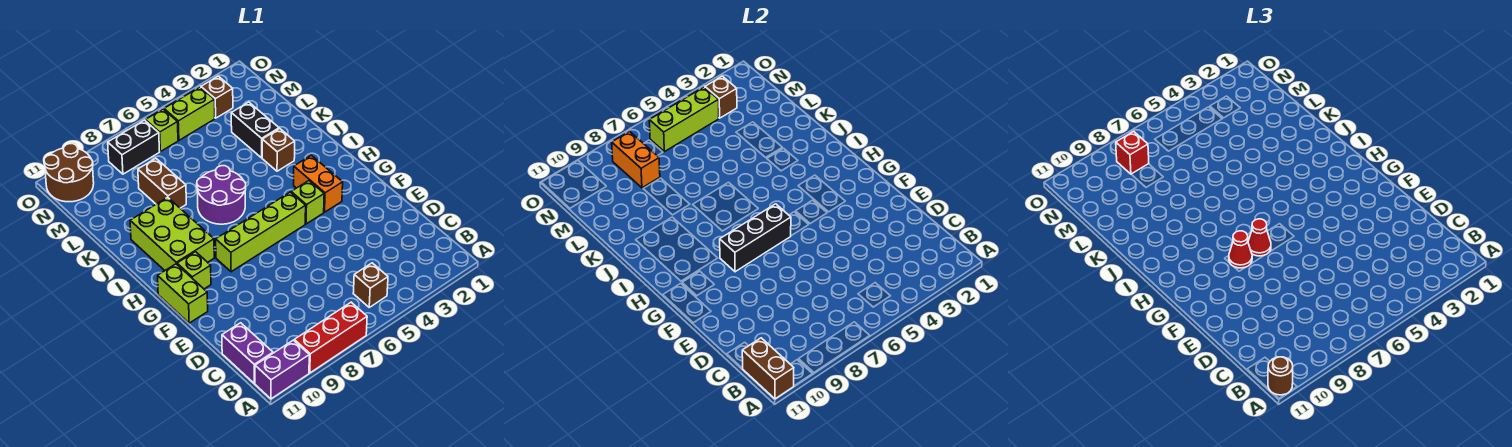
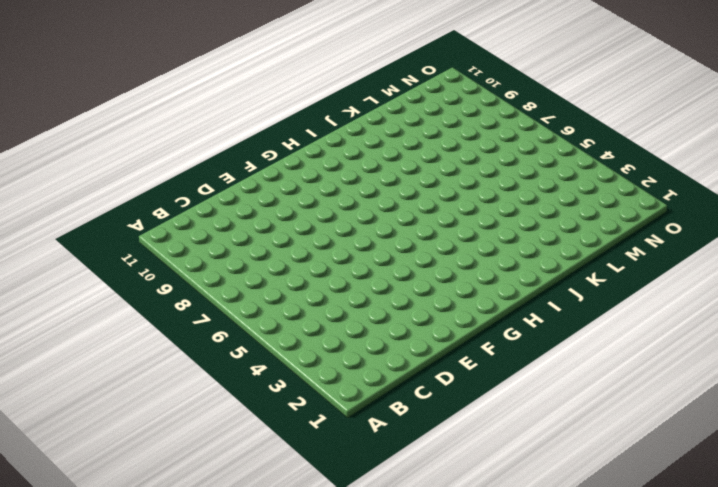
none -> red brick A7:A9 level 1
none -> purple brick A10:A11 level 1
none -> brown brick B5 level 1

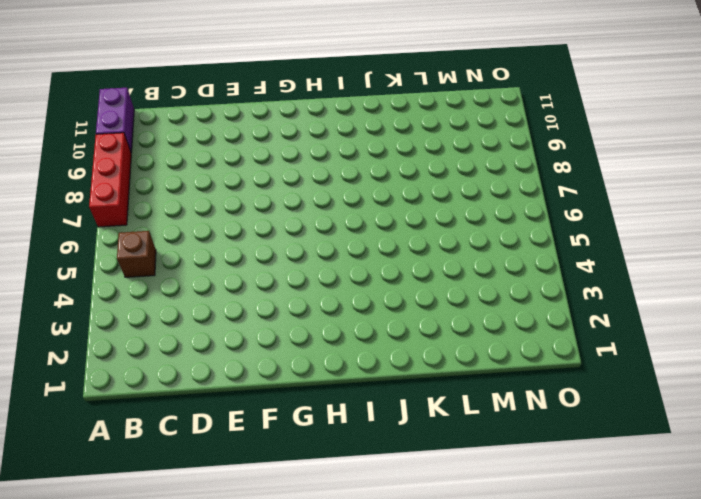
none -> purple brick B11:C11 level 1
none -> lime brick F11:G11 level 1
none -> orange brick G3:H3 level 1

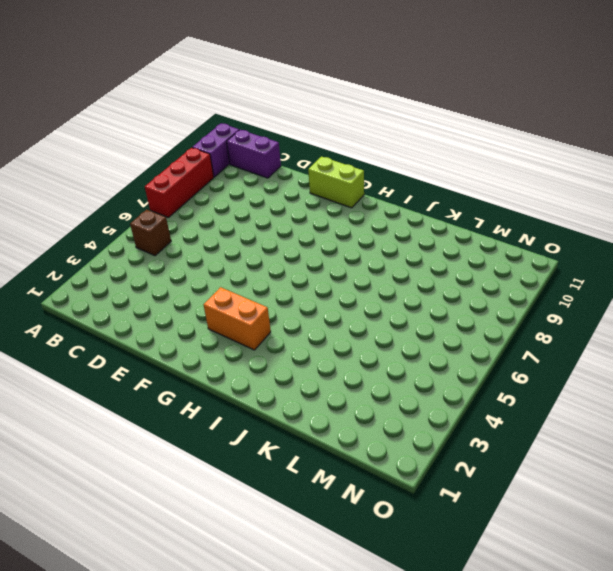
none -> lime brick G4 level 1
none -> lime brick G5:G8 level 1
none -> lime brick G10 level 1

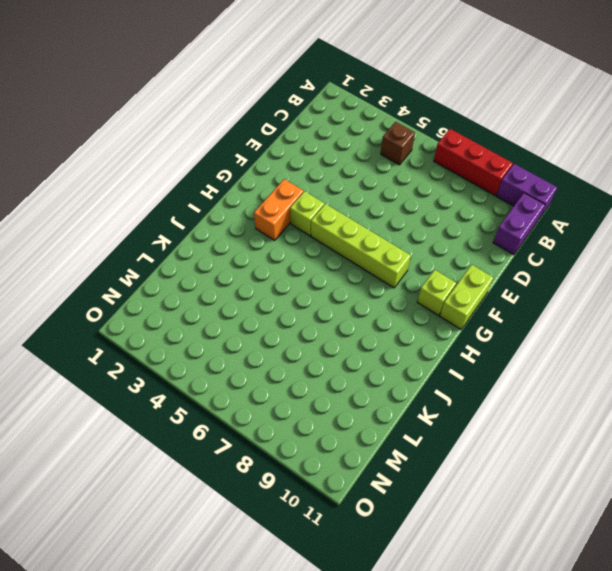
none -> lime brick H9:J10 level 1
none -> purple round brick I6:J7 level 1
none -> brown brick J3 level 1

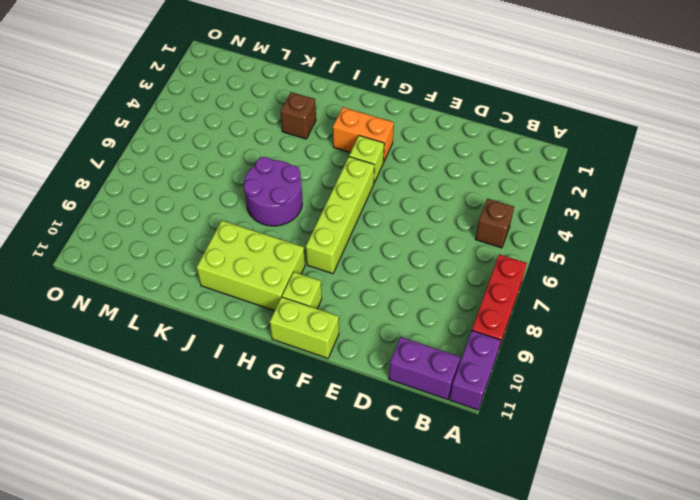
none -> black brick K3:L3 level 1
none -> brown brick K8:L8 level 1
none -> brown brick N3 level 1

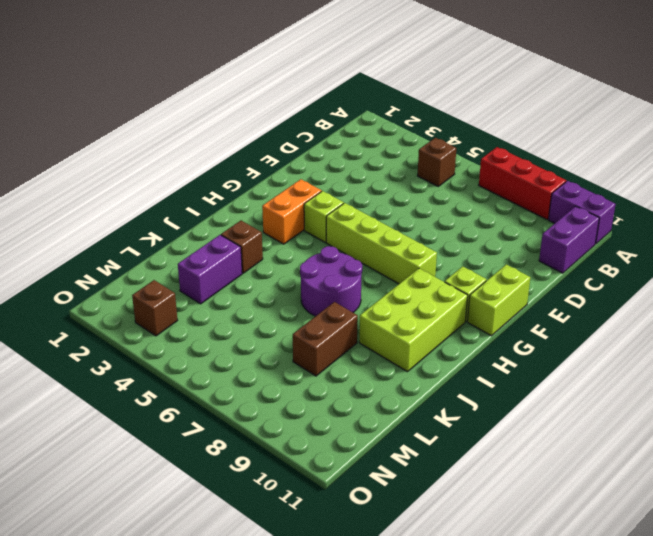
purple brick K3:L3 level 1 -> black brick K3:L3 level 1
none -> lime brick N4:N5 level 1
none -> lime brick N6 level 1
none -> black brick N7:N8 level 1

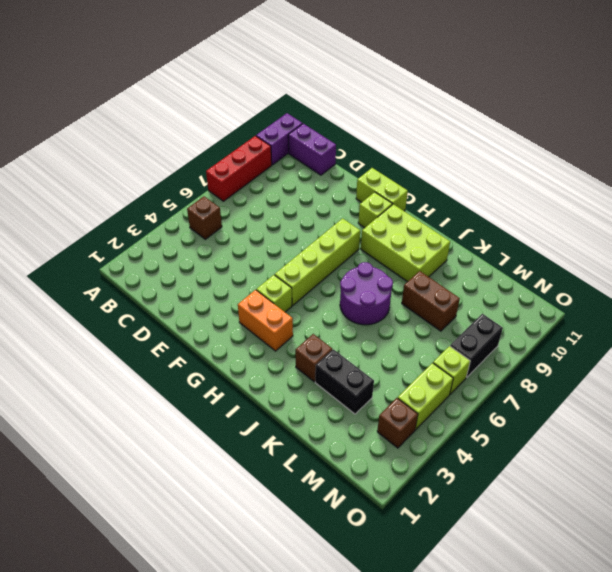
none -> brown round brick N10:O11 level 1
none -> brown brick A11:B11 level 2
none -> black brick G6:G8 level 2

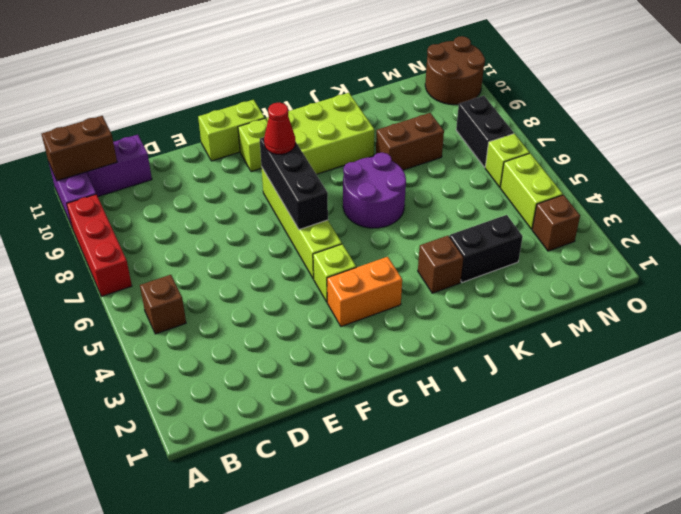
none -> orange brick M8:N8 level 2
none -> brown brick N3 level 2
none -> lime brick N4:N6 level 2

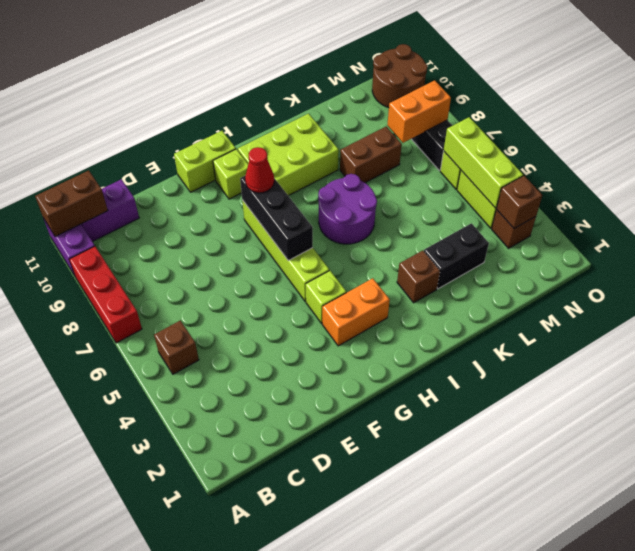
none -> brown round brick A11 level 3
none -> red cone G7 level 3
none -> red brick N8 level 3

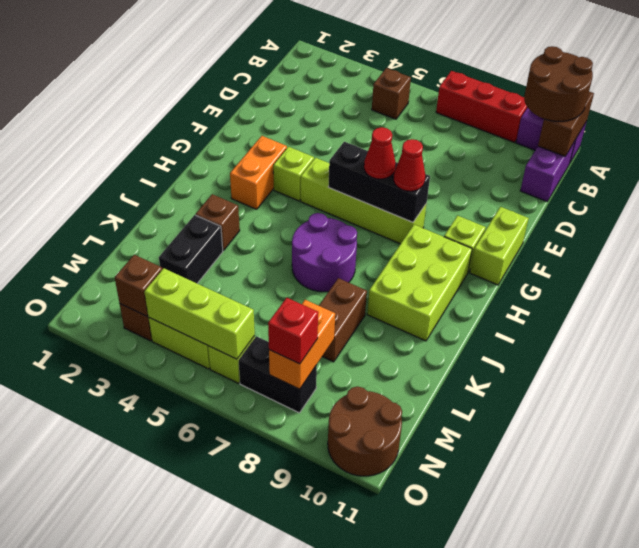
brown round brick A10:B11 level 3 -> brown round brick A11 level 3

